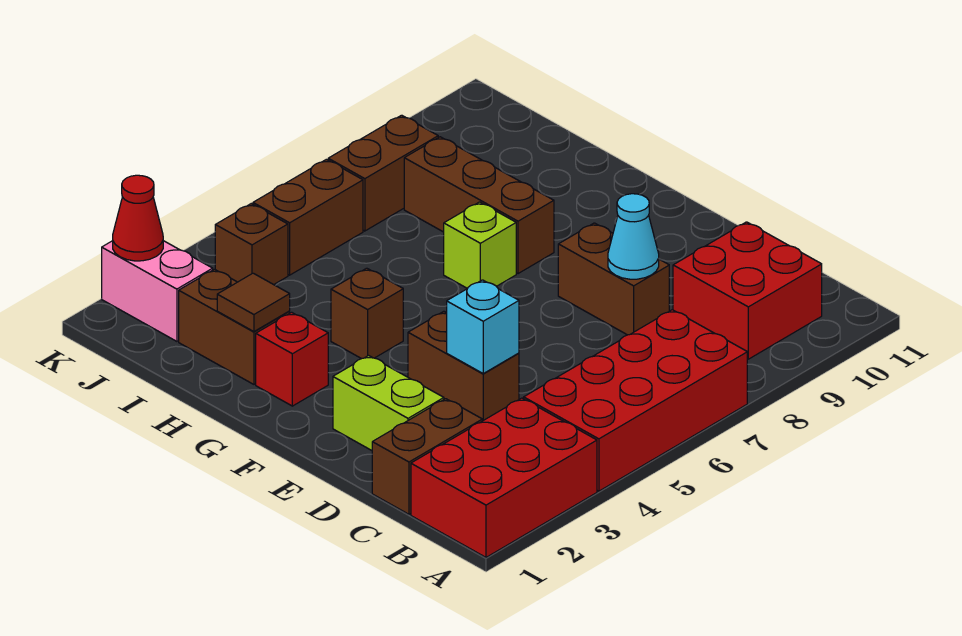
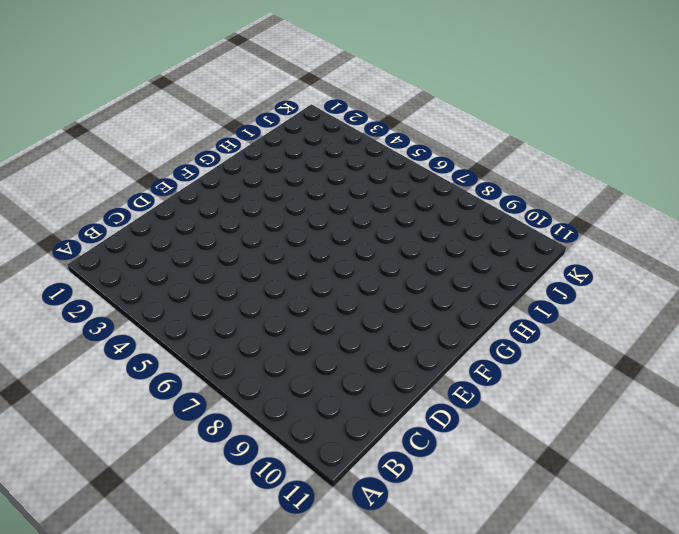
none -> red brick A1:B3 level 1
none -> red brick A4:B7 level 1
none -> red brick B9:C10 level 1

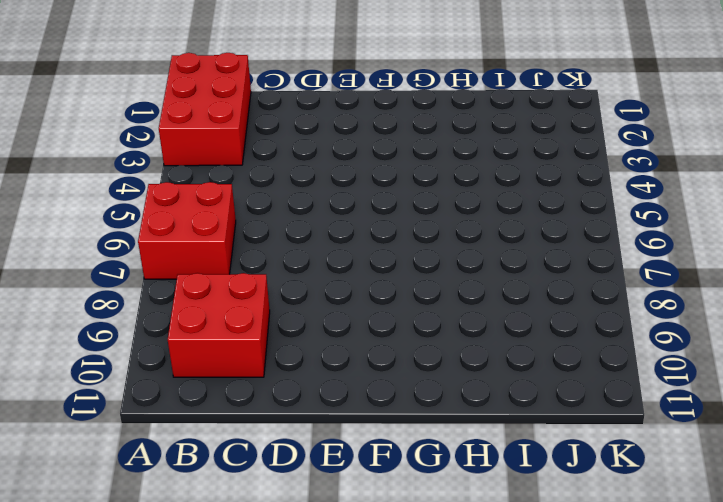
red brick A6:B7 level 1 -> red brick A4:B7 level 1
none -> brown brick C1:C2 level 1
none -> lime brick D2:E2 level 1
none -> brown brick D4:E4 level 1

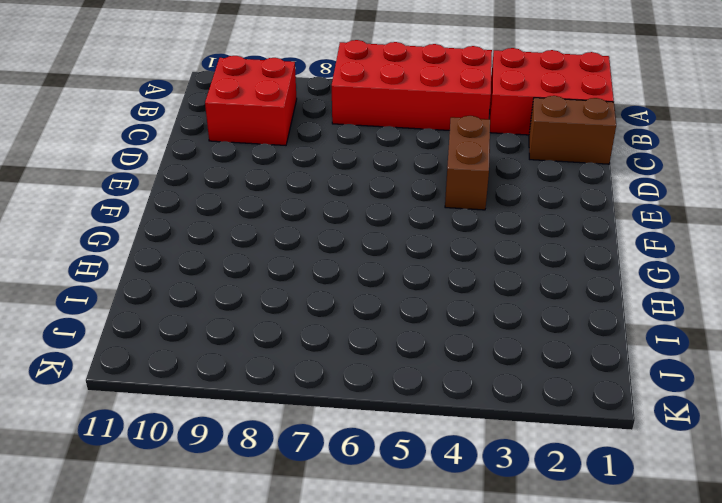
none -> lime brick D2:E2 level 1
none -> brown brick D8:E8 level 1
none -> red brick G2 level 1

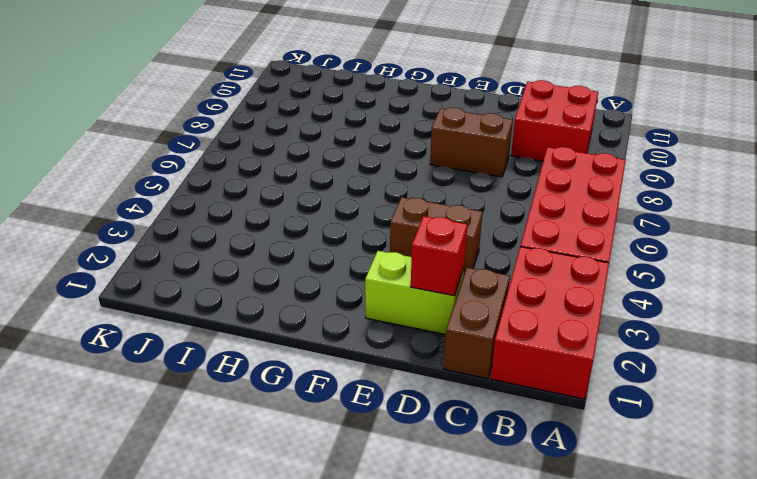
red brick D2 level 2 -> red brick G2 level 1
none -> brown brick G4 level 1
none -> lime brick G7 level 1
none -> brown brick G8:I8 level 1

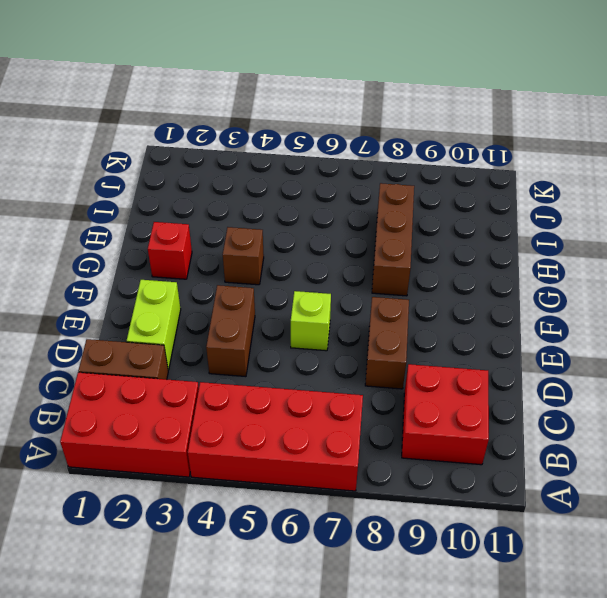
lime brick E6 level 1 -> lime brick G7 level 1
none -> brown brick H2:I2 level 1
none -> pink brick J2:K2 level 1
none -> brown brick J4 level 1

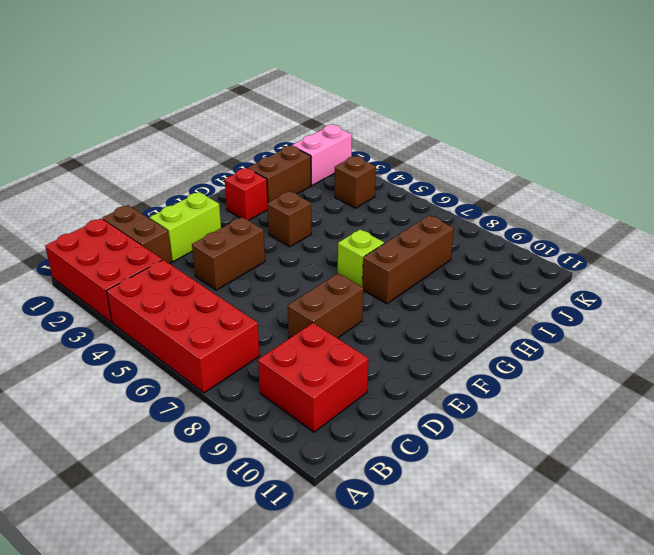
none -> brown brick J5:J6 level 1
none -> brown brick J7:J8 level 1
none -> cyan brick D4 level 2

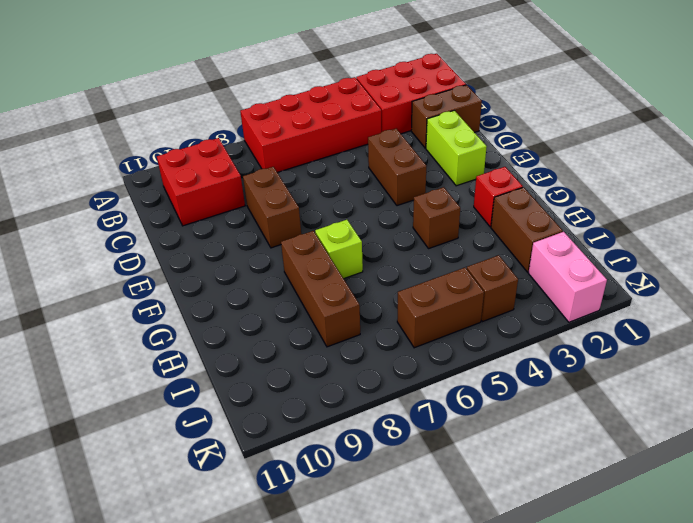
none -> brown brick J7:J8 level 1
none -> cyan brick D4 level 2
none -> cyan cone D8 level 2

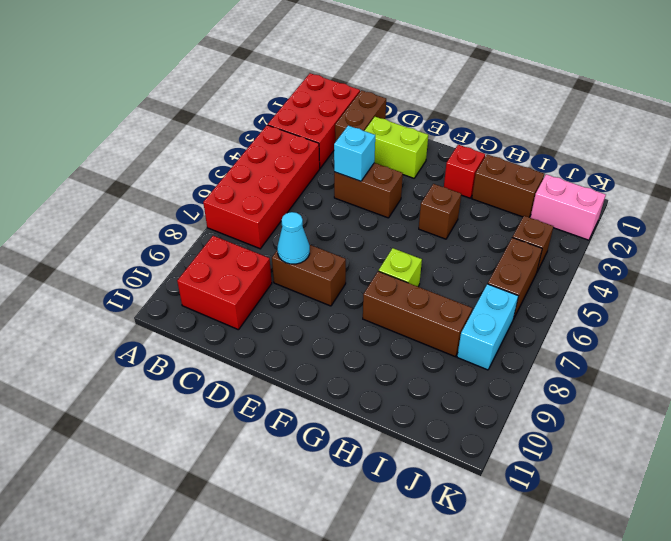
cyan brick J7:J8 level 1 -> brown brick J7:J8 level 1
none -> brown tile H2 level 2
none -> red cone K2 level 2

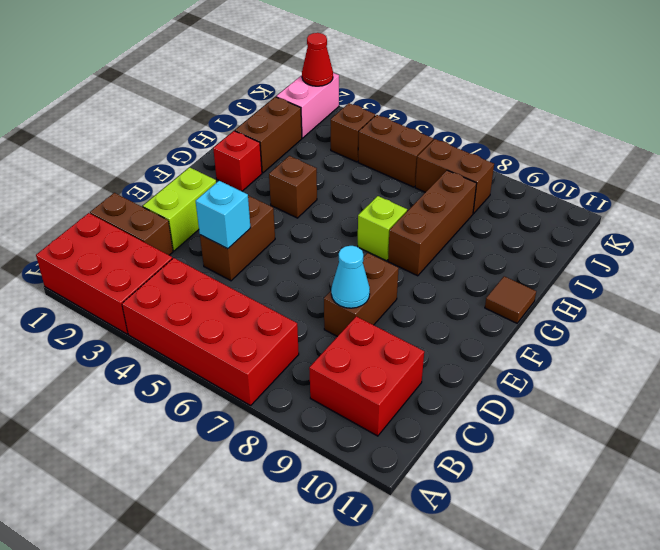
brown tile G11 level 1 -> brown tile H2 level 2

